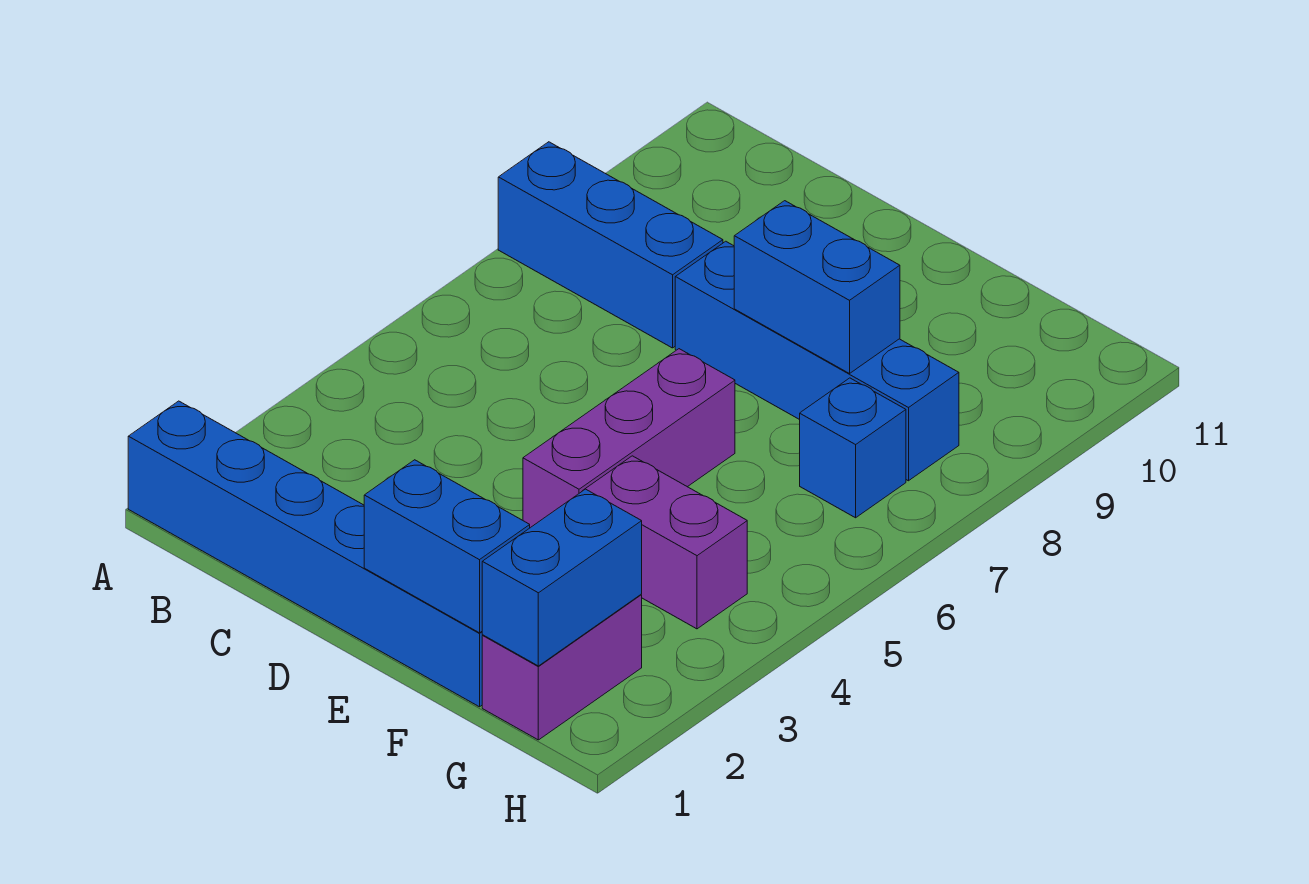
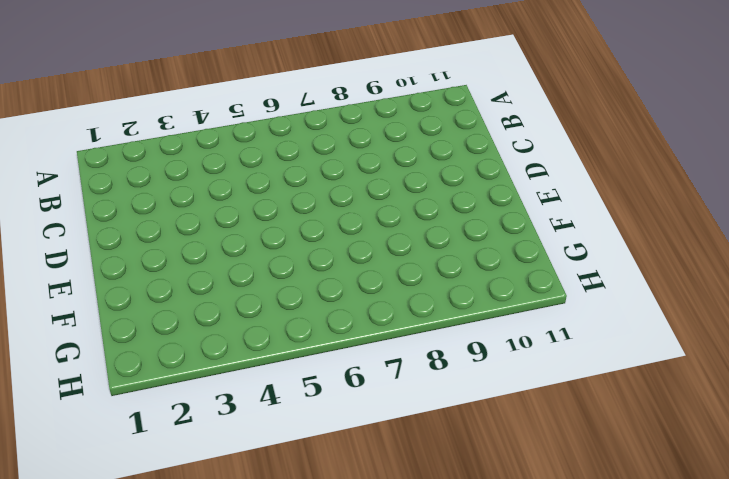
none -> blue brick A1:F1 level 1
none -> blue brick A8:C8 level 1

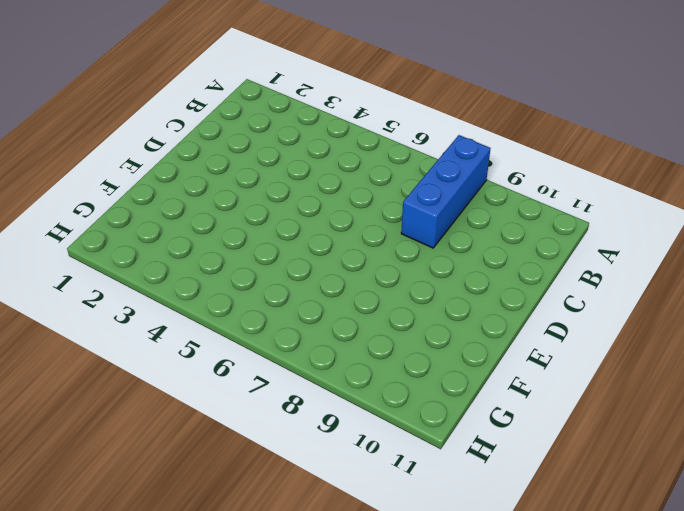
none -> blue brick A1:F1 level 1
none -> blue brick D8:G8 level 1

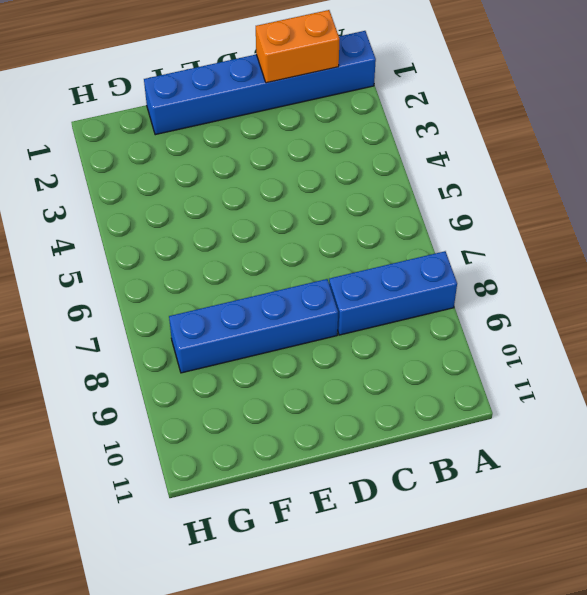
orange brick B1:C1 level 2 -> none
none -> purple brick E4:E6 level 1
none -> purple brick F4:G4 level 1

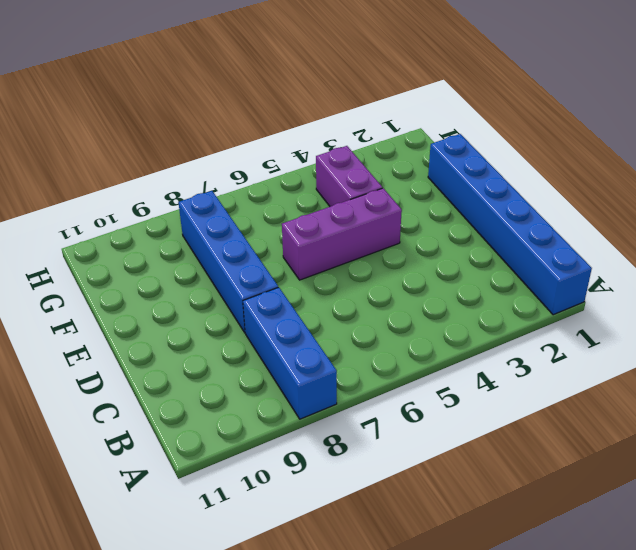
none -> purple brick G1:G2 level 1
none -> blue brick G7 level 1

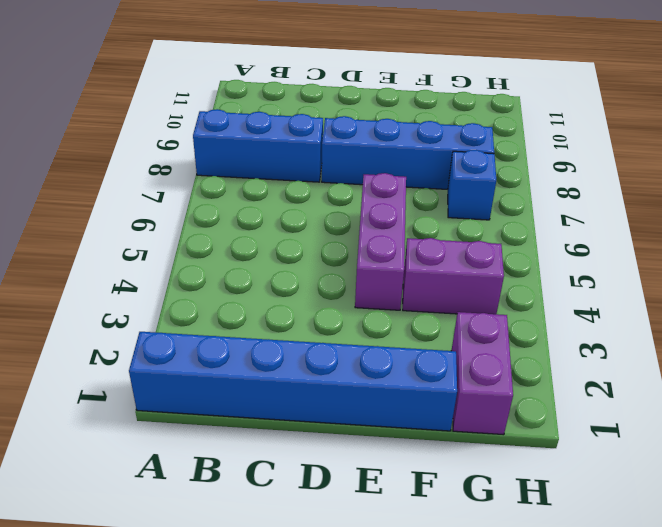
none -> blue brick E1:F1 level 2
none -> blue brick E8:F8 level 2

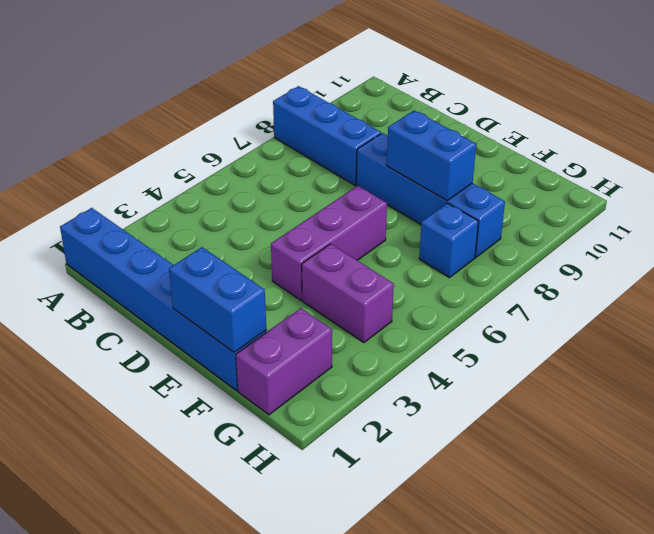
none -> blue brick G1:G2 level 2

